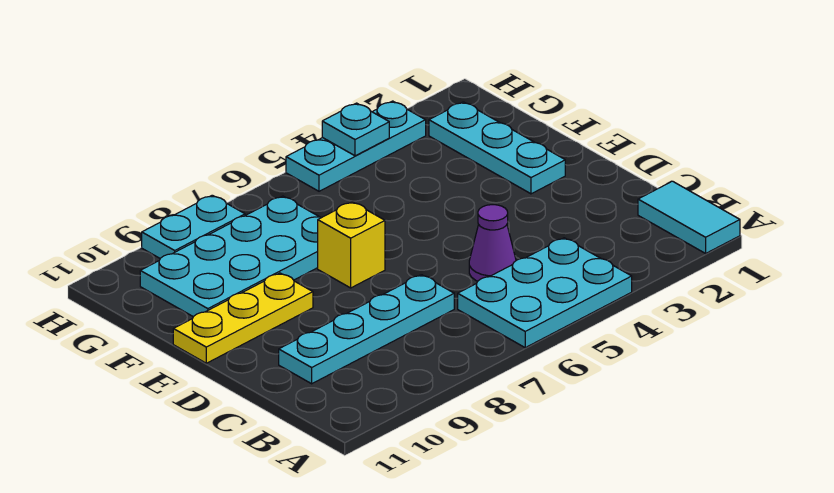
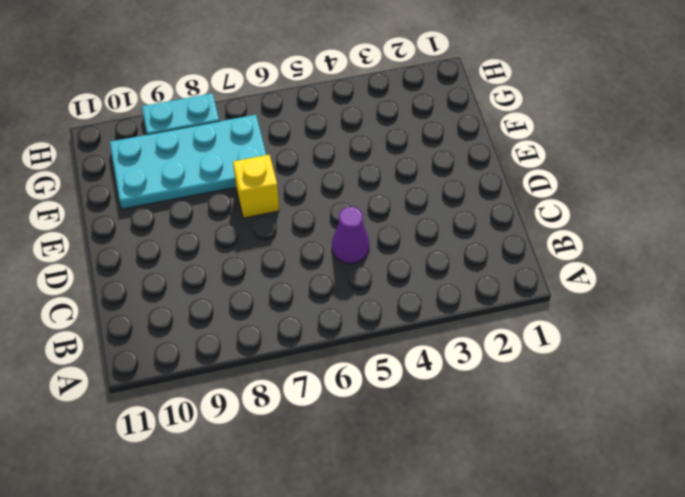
none -> cyan tile A1:B1 level 1
none -> cyan plate A4:B6 level 1

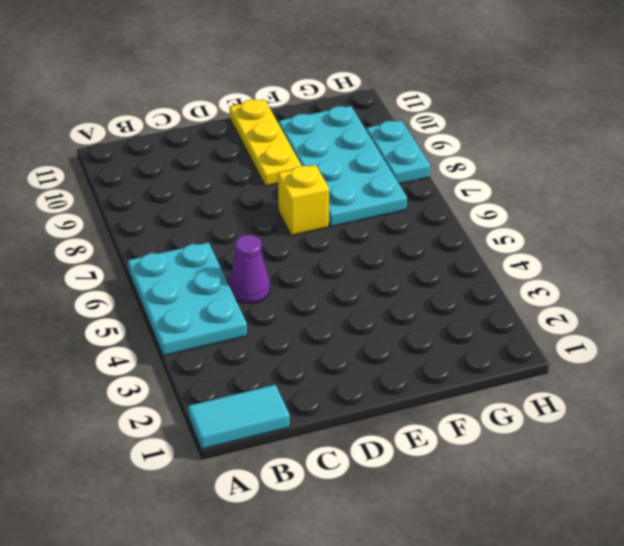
none -> cyan plate C7:C10 level 1
none -> cyan plate E2:G2 level 1

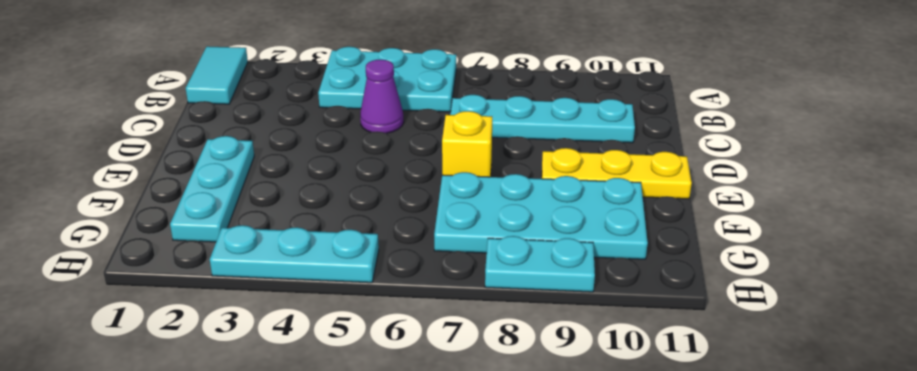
none -> cyan plate H4 level 2

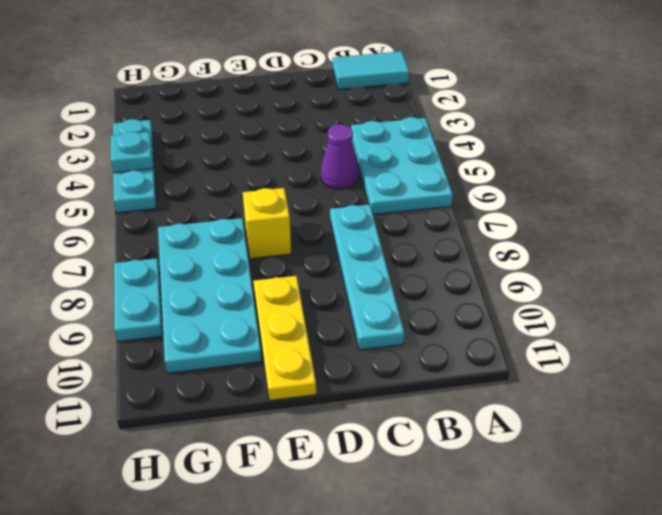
none -> cyan plate E2:G2 level 1

